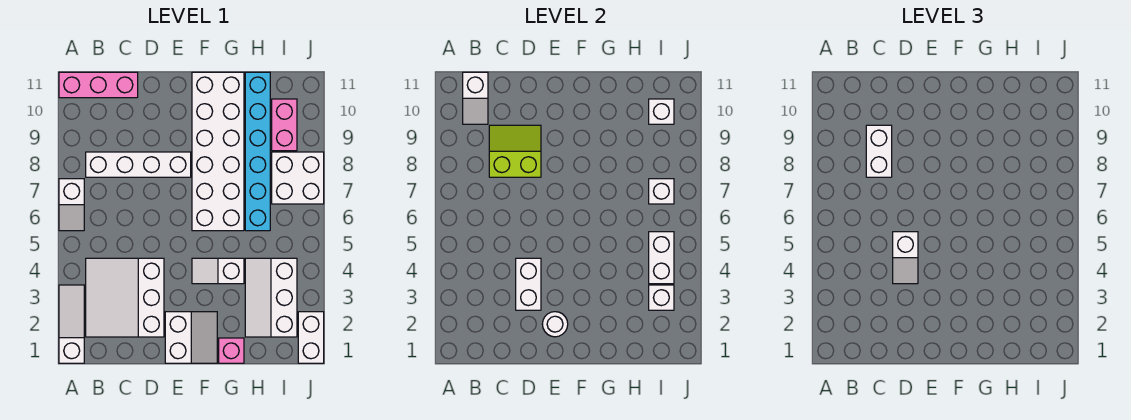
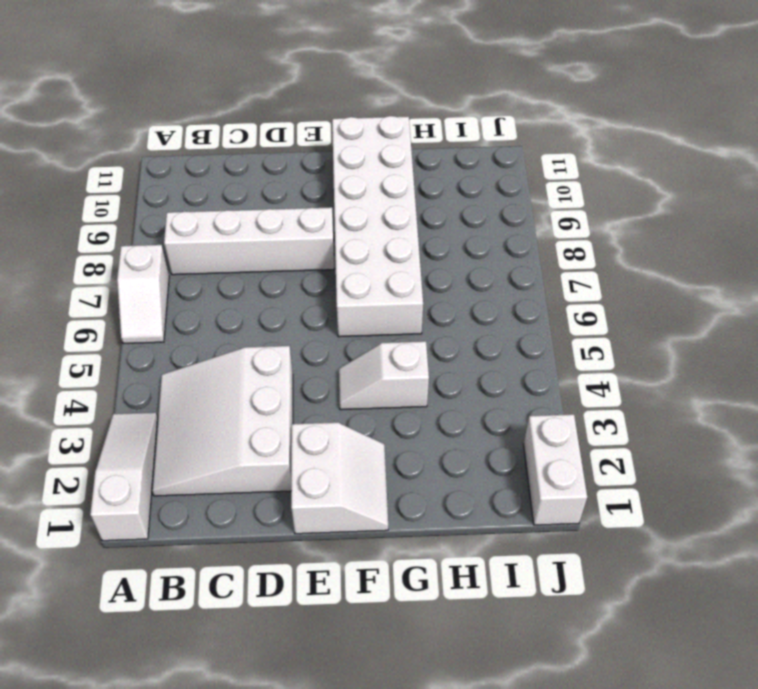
none -> pink brick A11:C11 level 1
none -> pink brick G1 level 1
none -> white slope H2:I4 level 1 top I

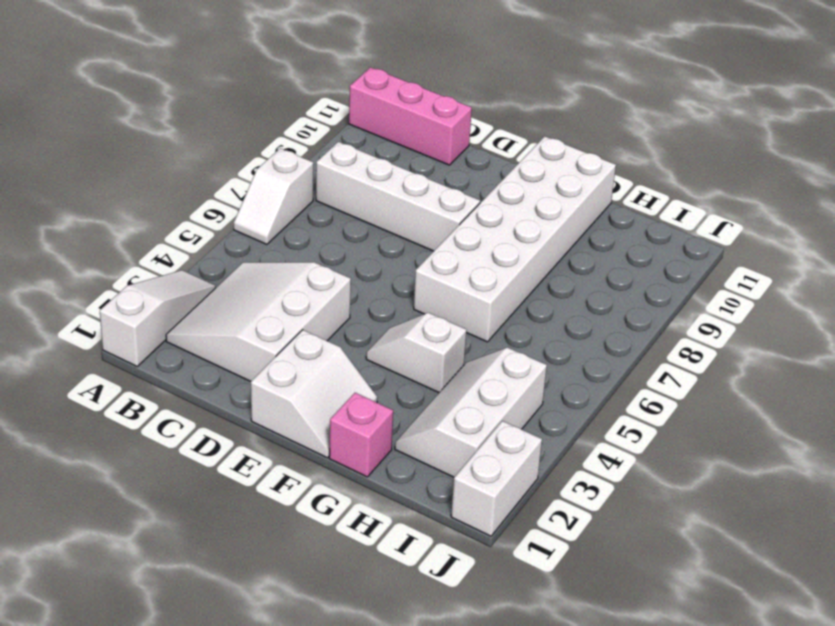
none -> cyan brick H6:H11 level 1
none -> white brick I7:J8 level 1
none -> pink brick I9:I10 level 1

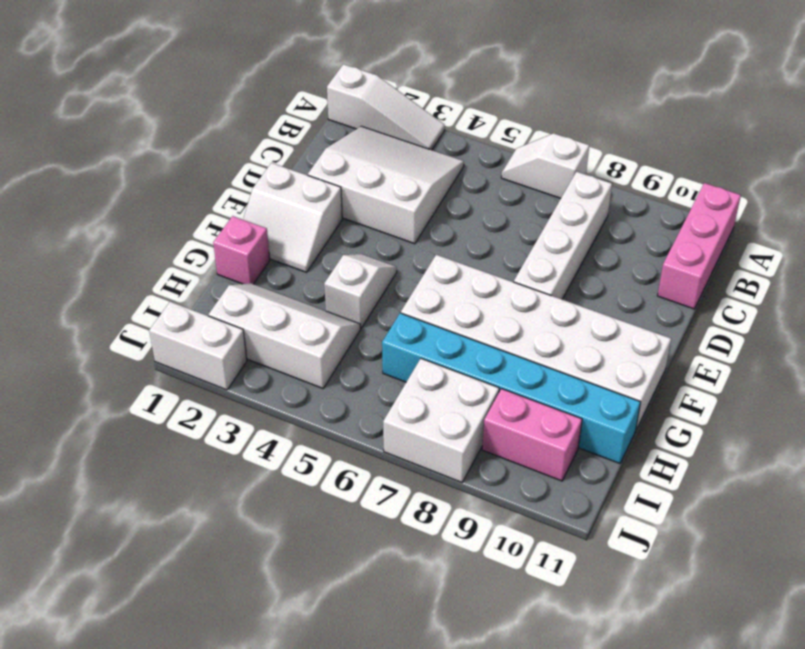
none -> white slope B10:B11 level 2 top 11
none -> lime slope C8:D9 level 2 top 8
none -> white brick D3:D4 level 2

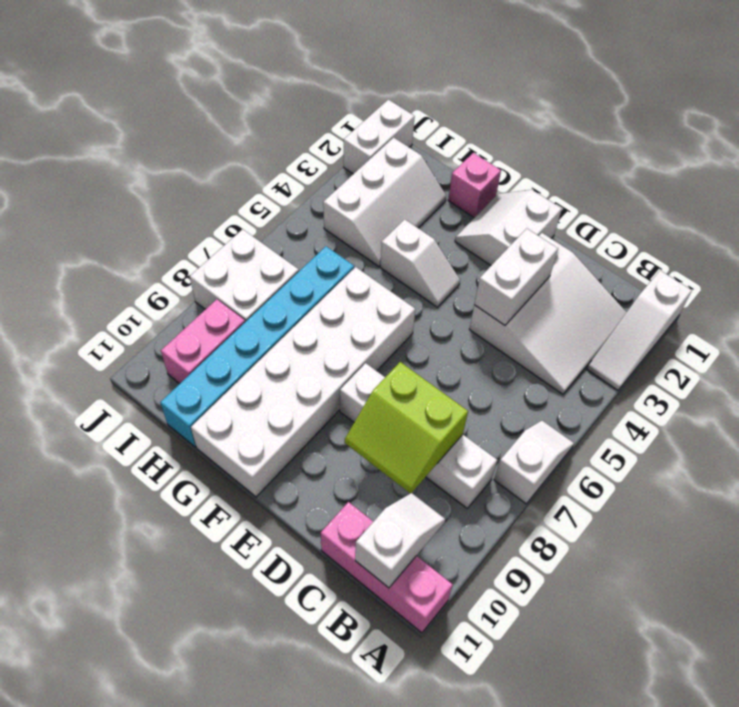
none -> white round brick E2 level 2
none -> white brick I3 level 2
none -> white brick I4:I5 level 2

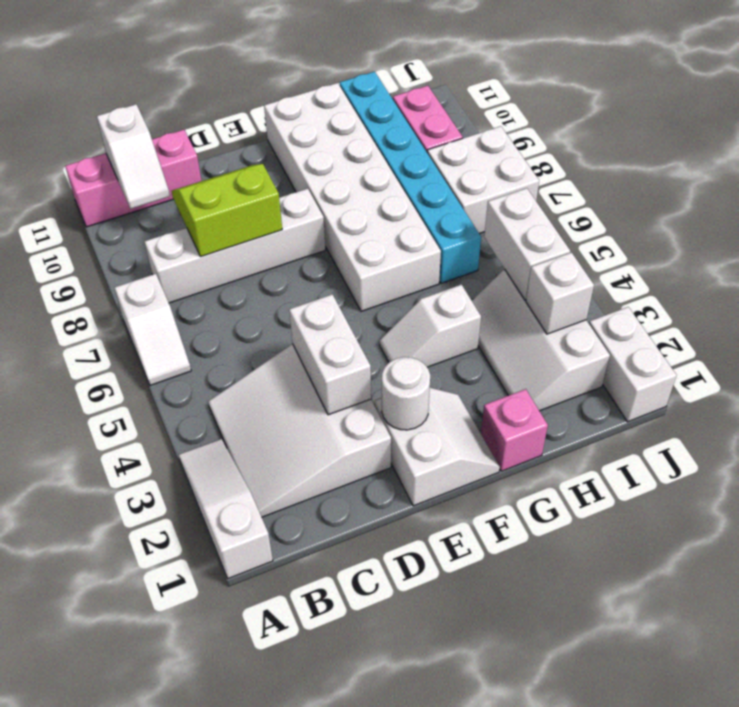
none -> white brick I7 level 2
none -> white brick I10 level 2
none -> white brick C8:C9 level 3

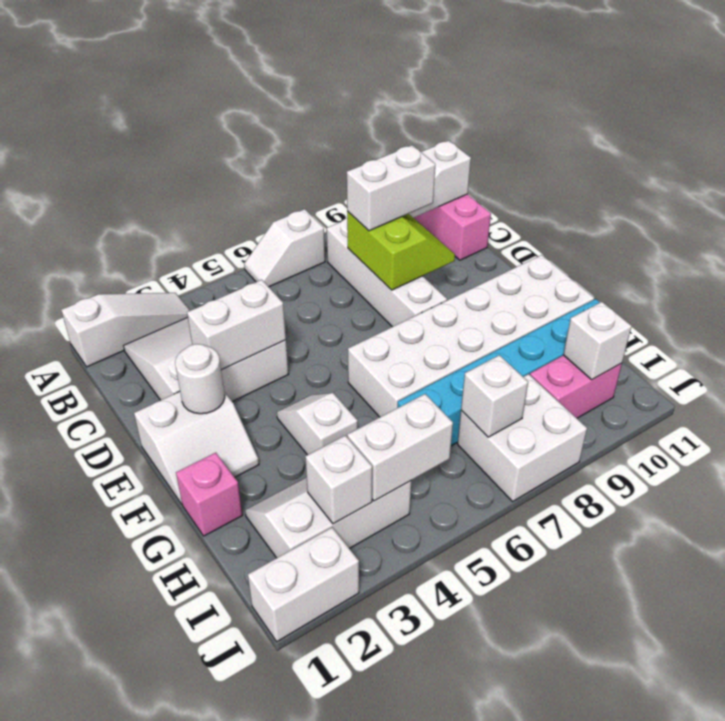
none -> white slope D4:D5 level 3 top 5

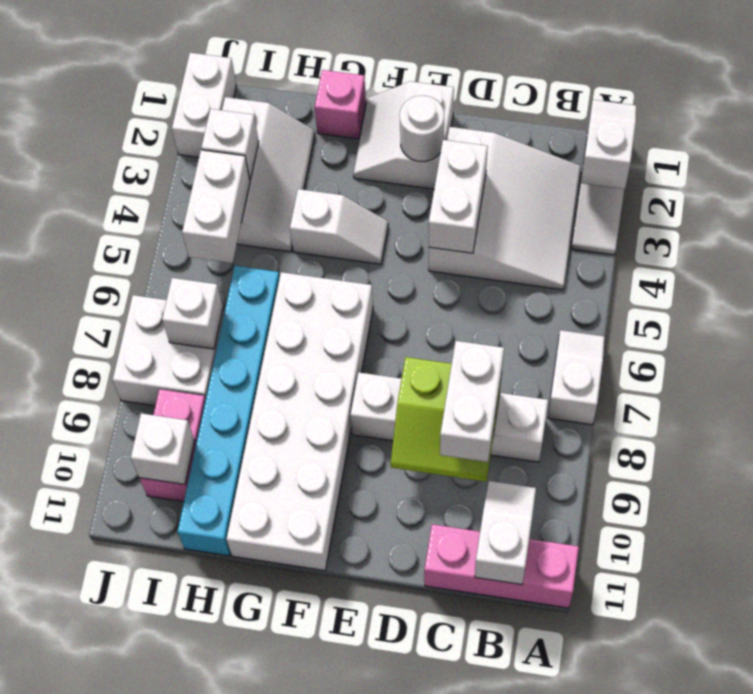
white slope A1:A2 level 2 top 2 -> white slope D4:D5 level 3 top 5

